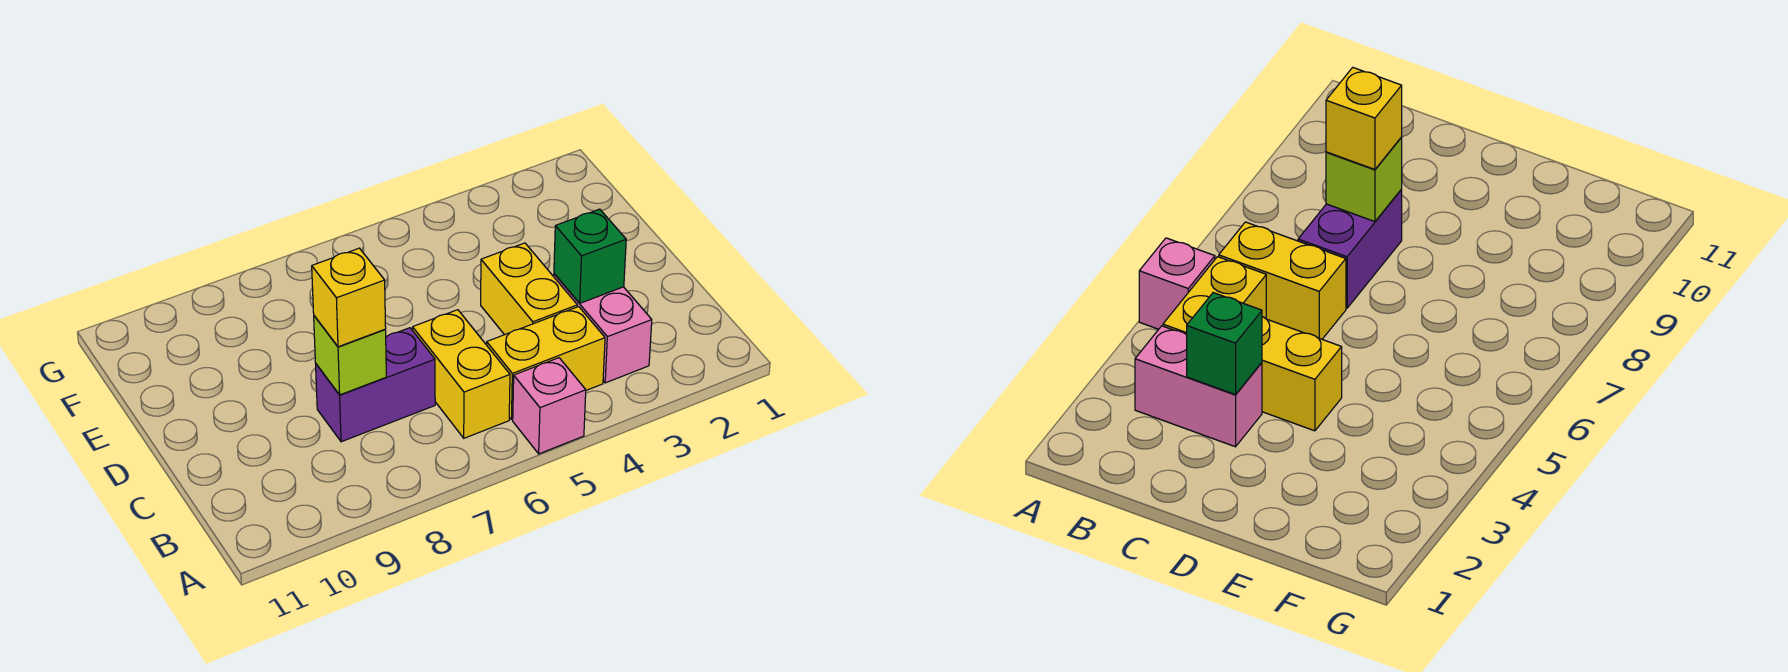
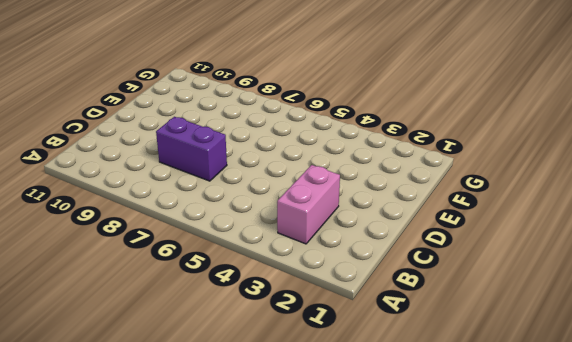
none -> pink brick A5 level 1
none -> yellow brick B4:B5 level 1

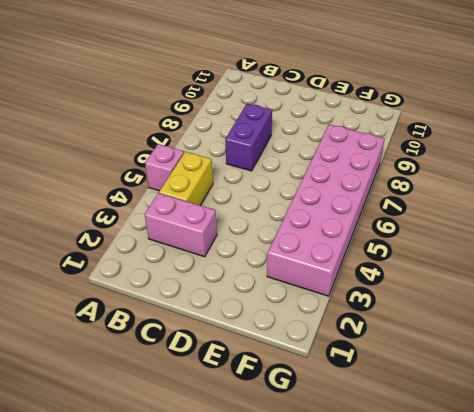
pink brick F3:G8 level 1 -> none
none -> yellow brick B6:C6 level 1
none -> yellow brick C4:D4 level 1

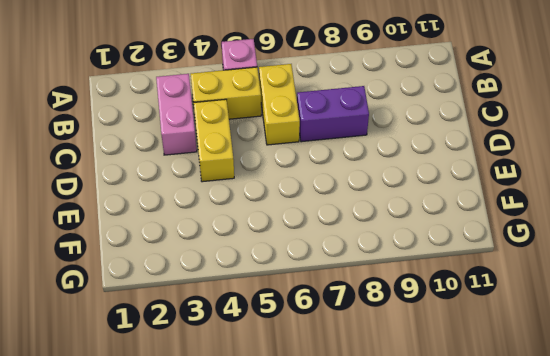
none -> green brick C3 level 2
none -> lime brick C8 level 2

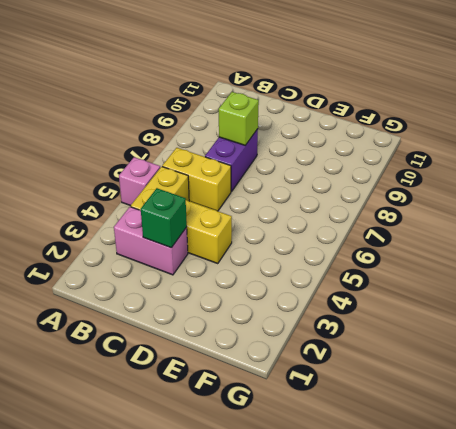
none -> yellow brick C8 level 3

